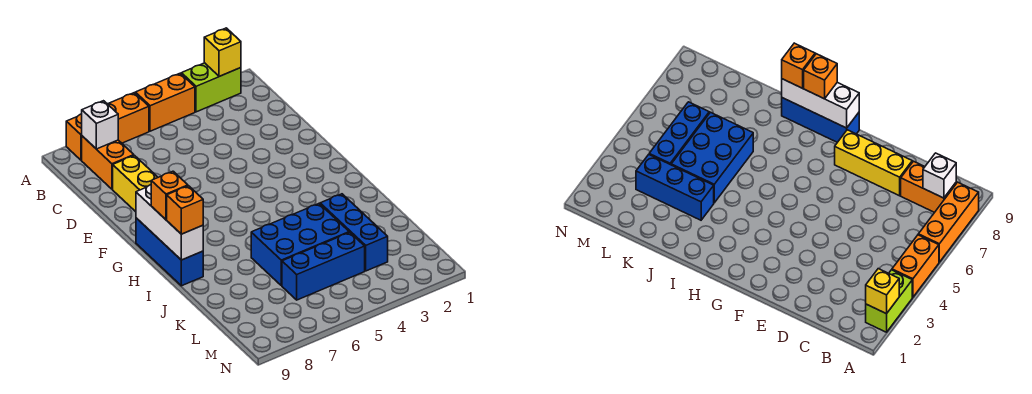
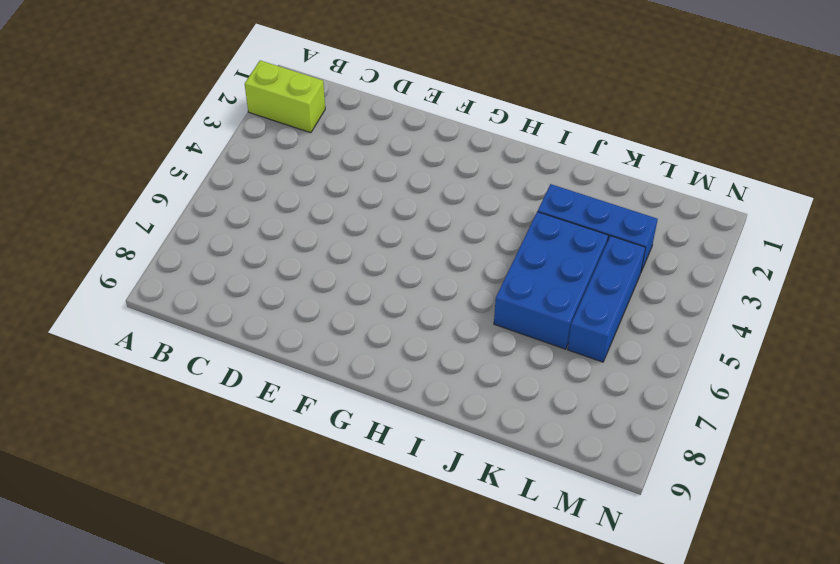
lime brick A2:B2 level 1 -> lime brick A2:A3 level 1
none -> orange brick A4:A5 level 1
none -> orange brick A6:A8 level 1
none -> orange brick B8:C8 level 1

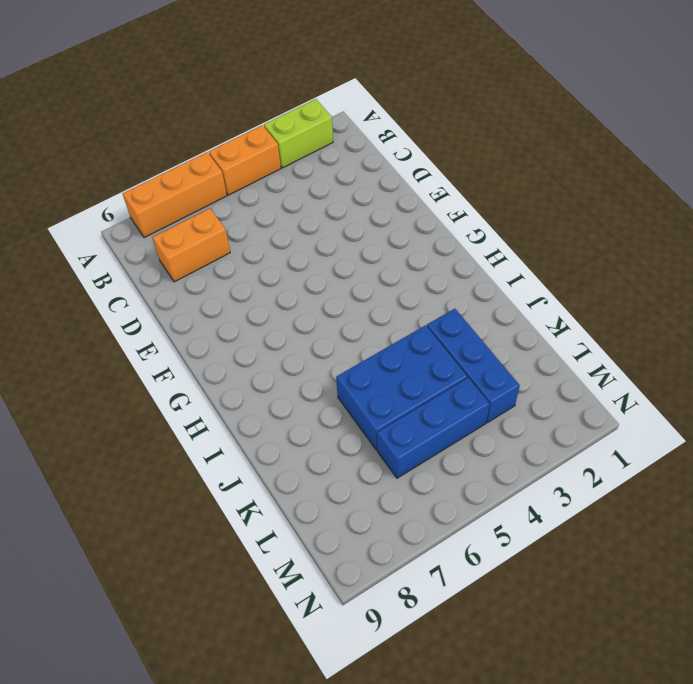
orange brick C7:C8 level 1 -> orange brick B8:C8 level 1
none -> yellow brick D8:F8 level 1
none -> blue brick G9:I9 level 1
none -> yellow brick A2 level 2

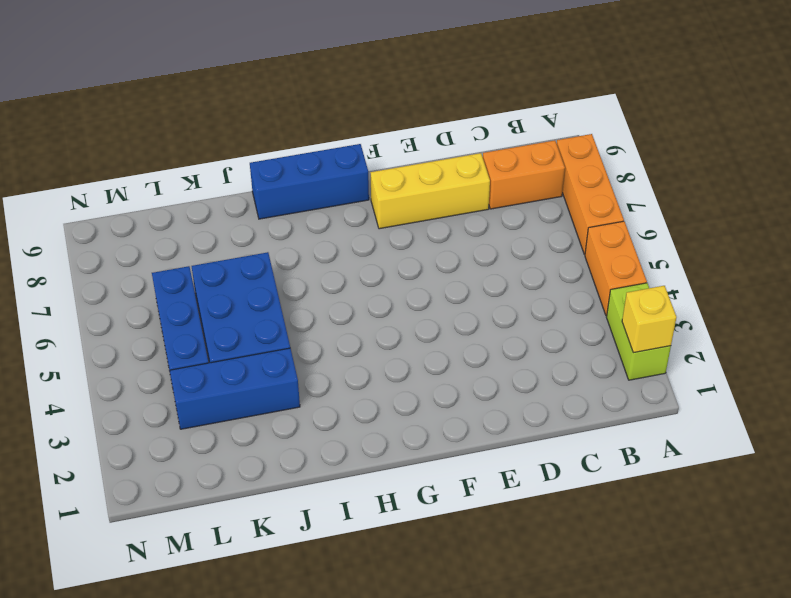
none -> white brick B8 level 2
none -> white brick G9:I9 level 2
none -> orange brick H9 level 3

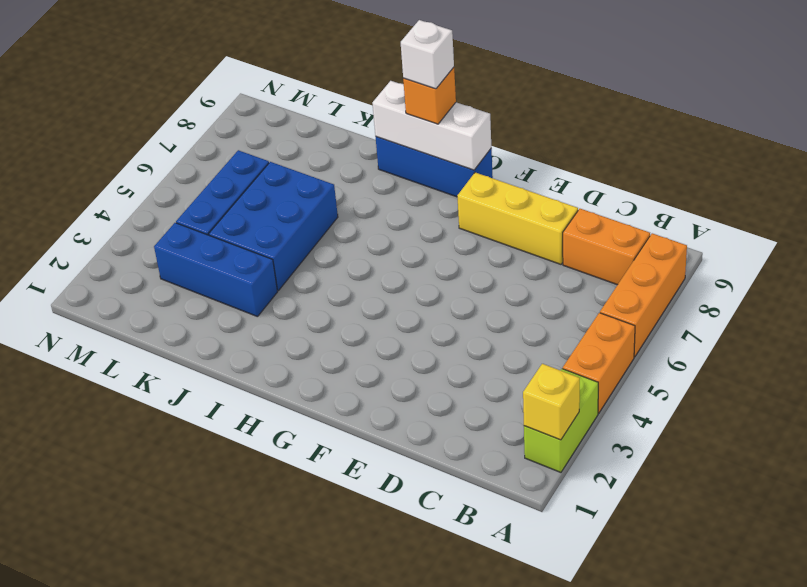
white brick H9 level 4 -> white brick B8 level 2
none -> orange brick I9 level 3

